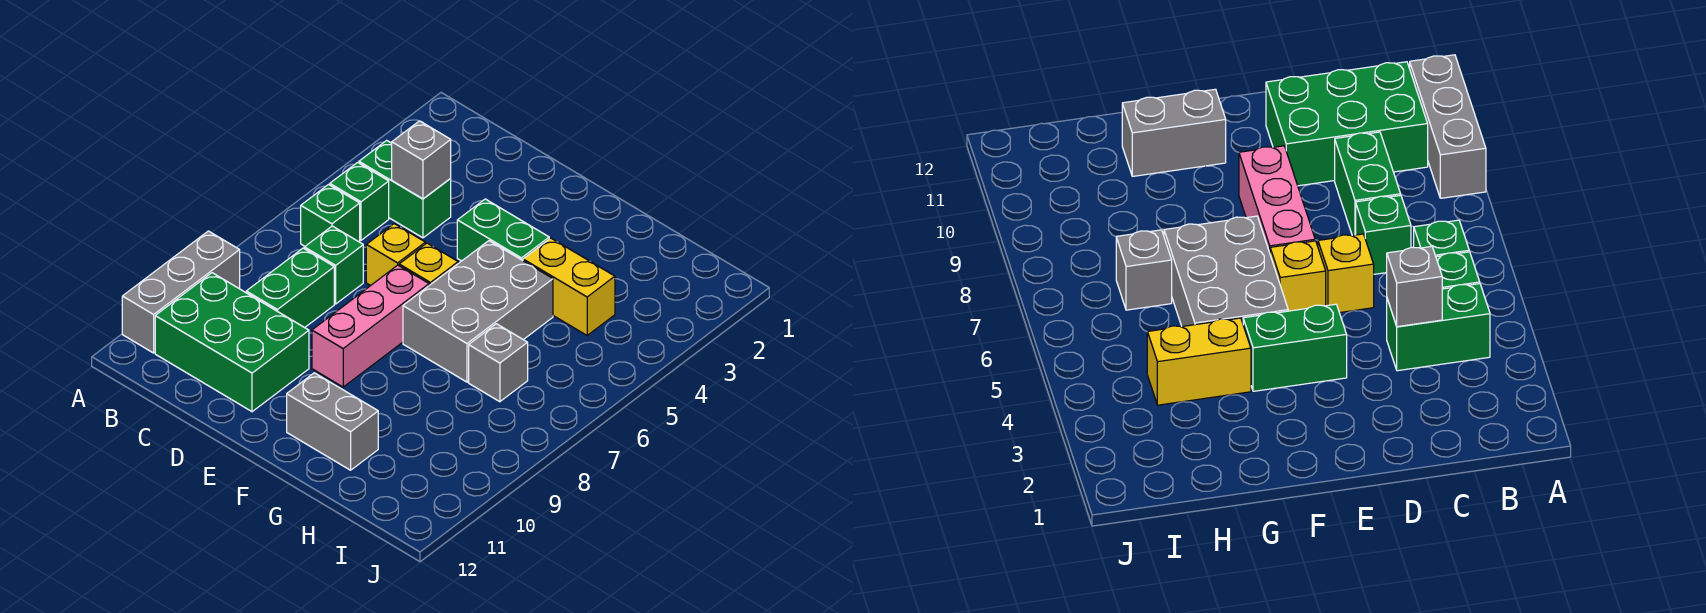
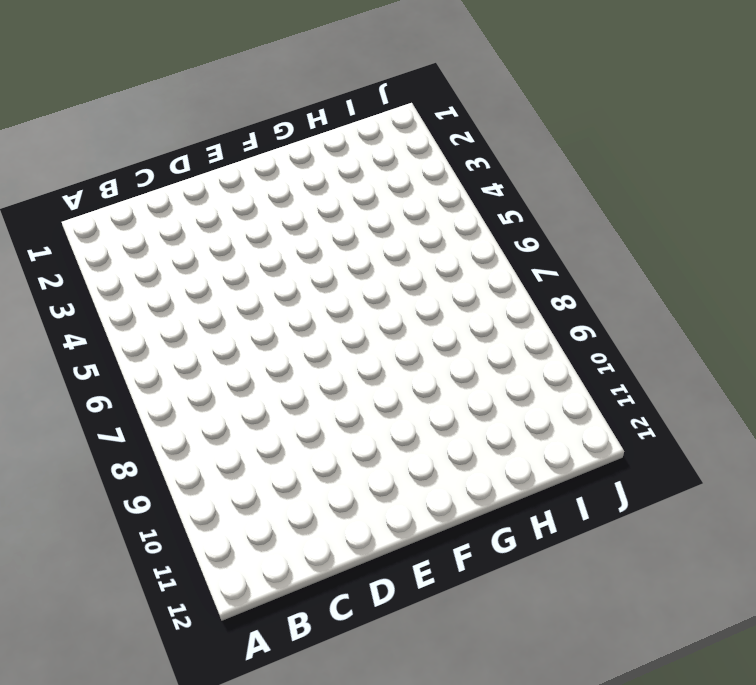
none -> grey brick A9:A11 level 1
none -> green brick B4:C4 level 1
none -> green brick B5 level 1

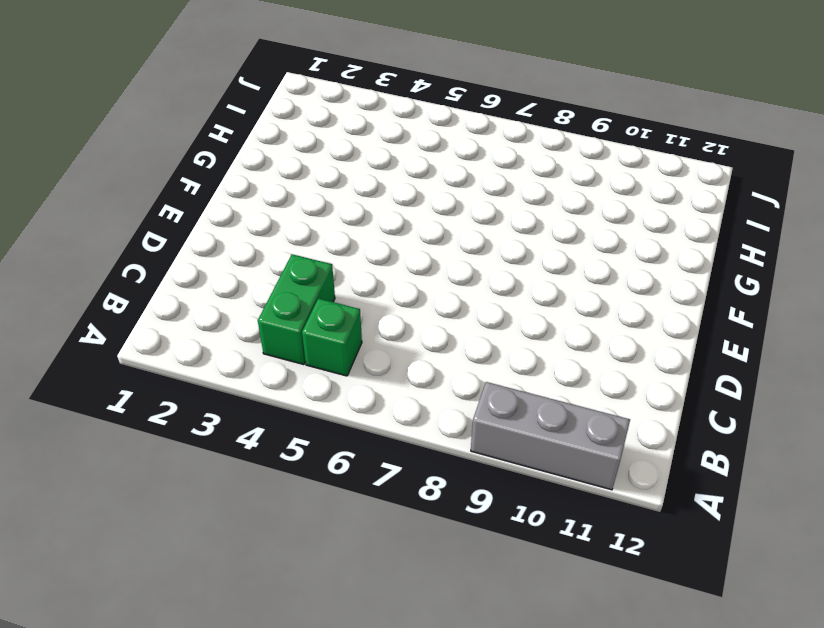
none -> green brick B6 level 1
none -> green brick B10:D11 level 1
none -> green brick C7 level 1

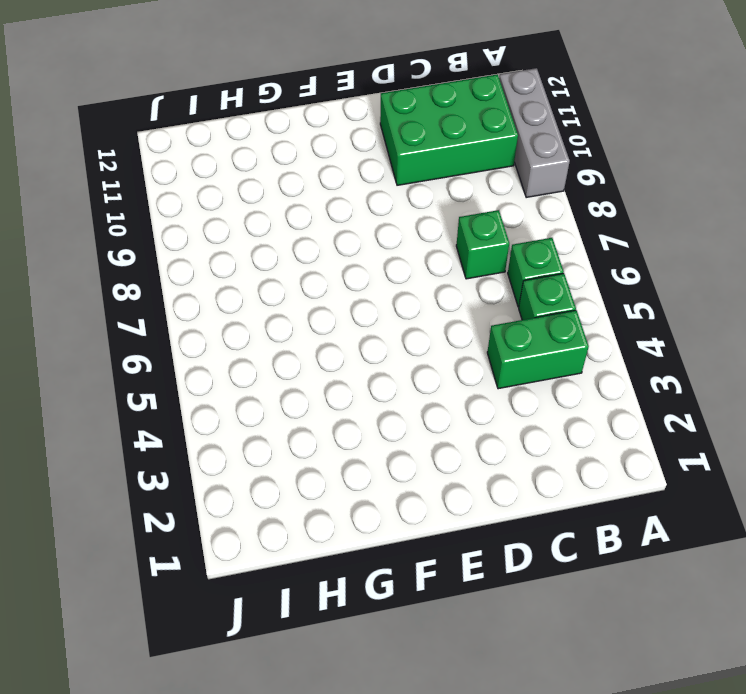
none -> green brick C8:C9 level 1
none -> yellow brick D6 level 1
none -> green brick E4:F4 level 1

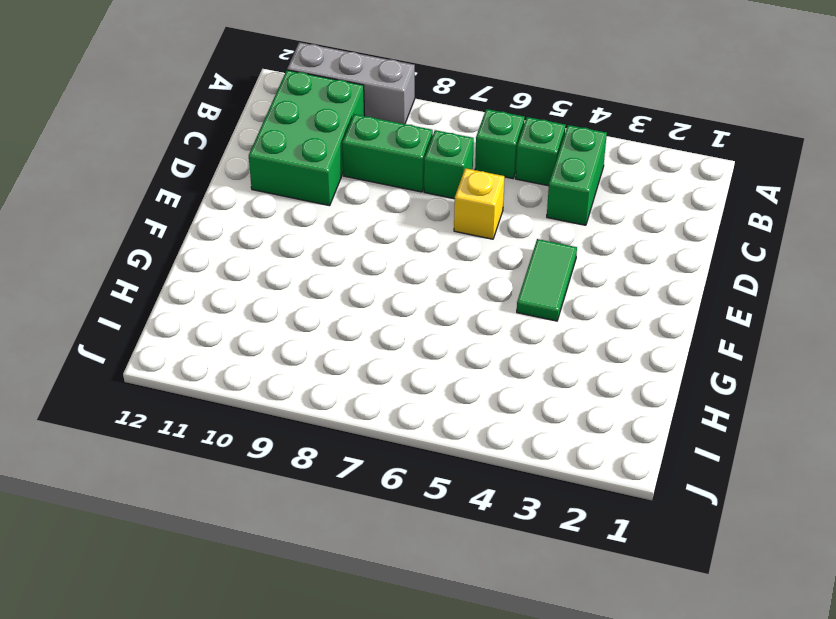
green tile E4:F4 level 1 -> green brick E4:F4 level 1
none -> yellow brick E6 level 1
none -> pink brick E7:E9 level 1
none -> grey brick F5:G7 level 1

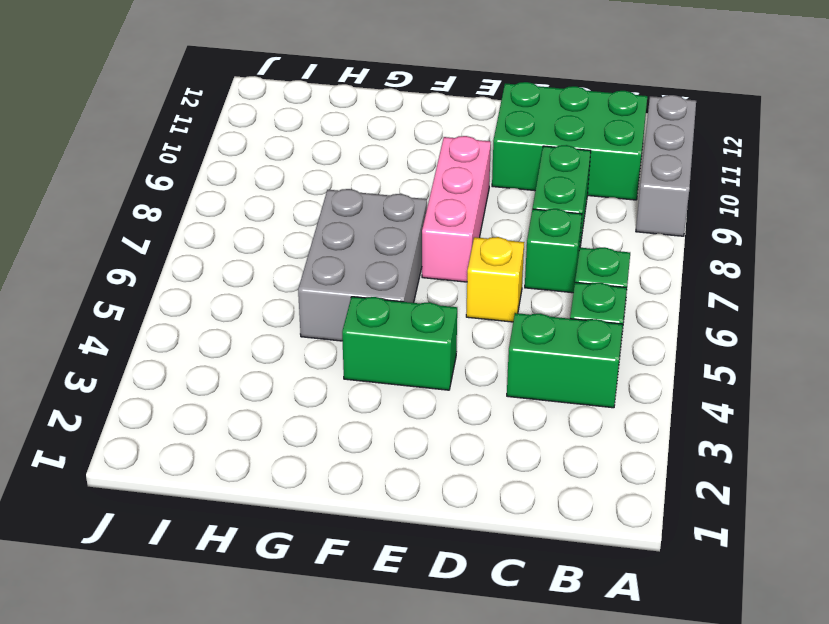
none -> yellow brick E6 level 1
none -> grey brick F11:G11 level 1
none -> yellow brick G4:H4 level 1

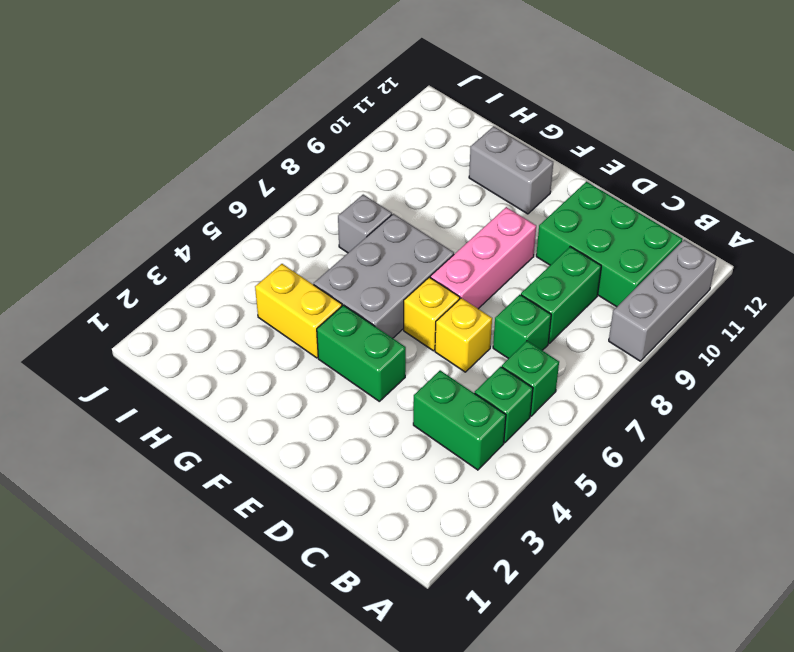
none -> grey brick C4 level 2

